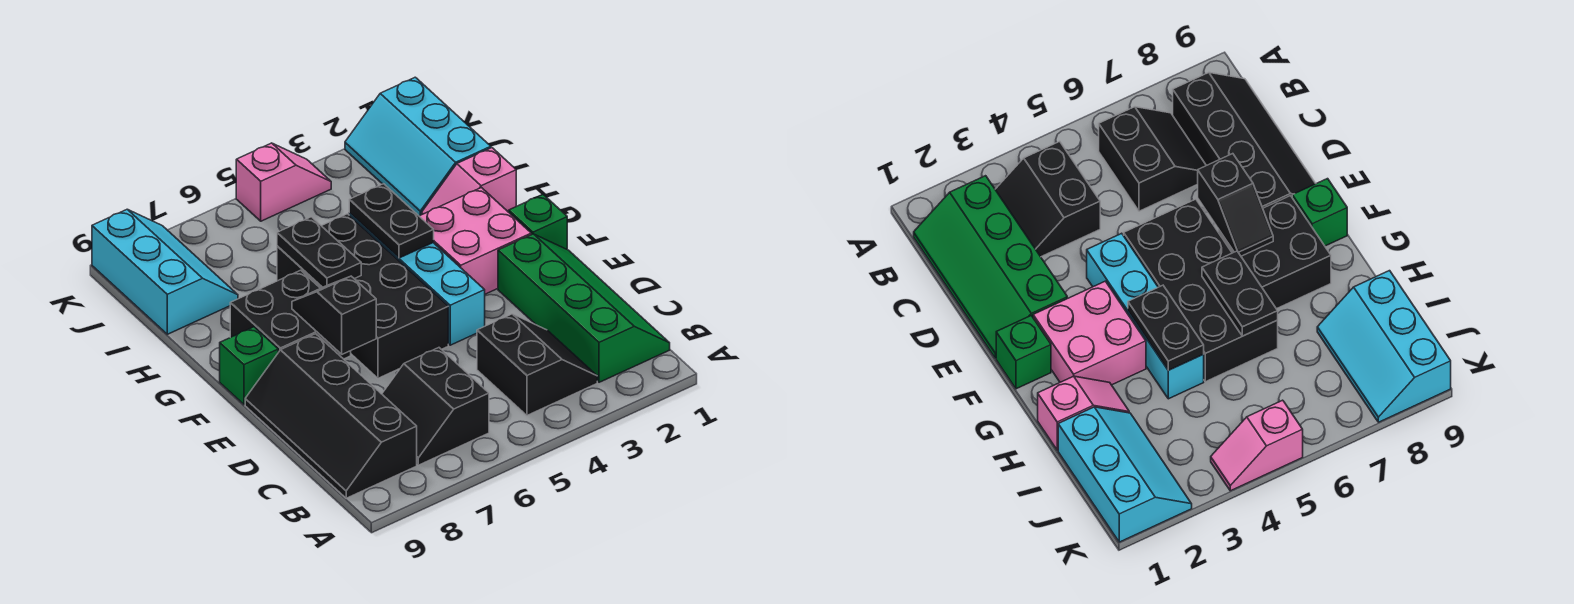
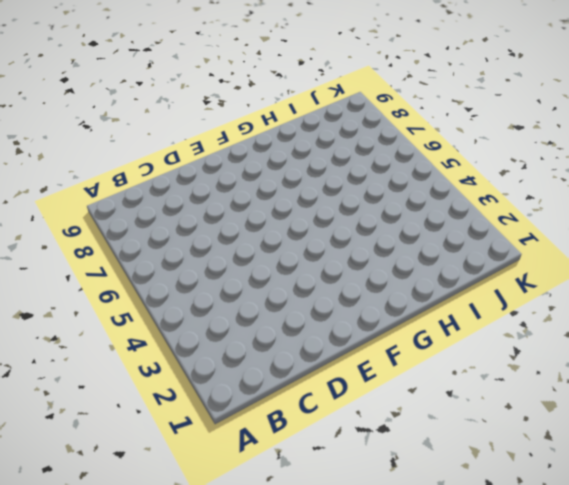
none -> green slope B1:E2 level 1 top 2
none -> black slope B3:C4 level 1 top 4
none -> black slope B6:C7 level 1 top 6

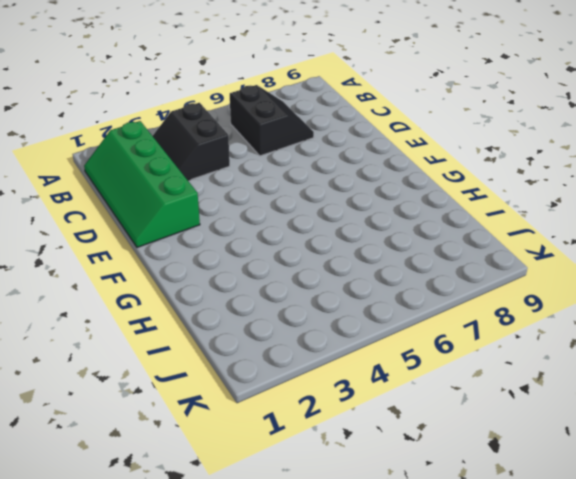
none -> black slope B8:E9 level 1 top 8
none -> cyan brick E4:H4 level 1
none -> black brick E5:H6 level 1

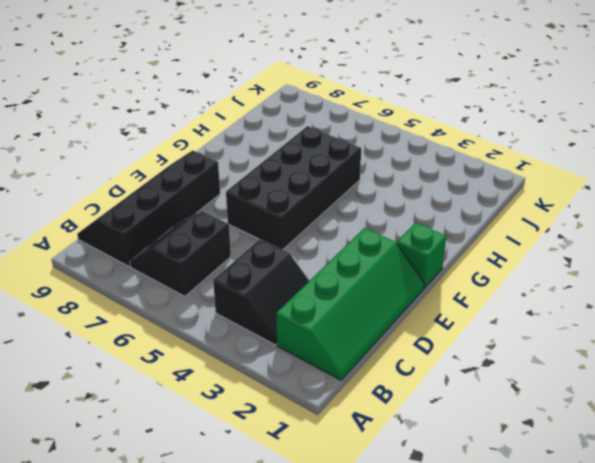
none -> cyan brick E4:H4 level 1
none -> pink brick F2:G3 level 1
none -> black brick F7:G8 level 1

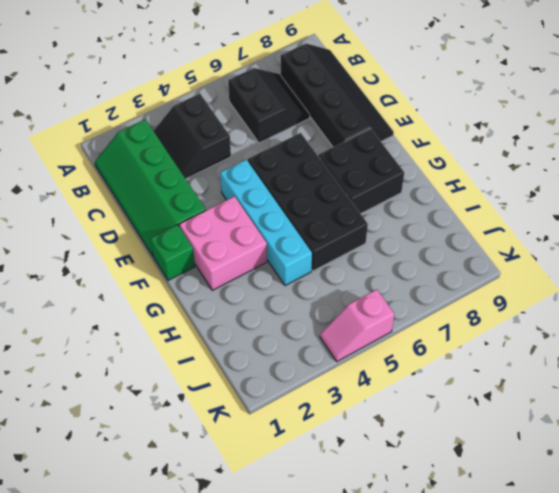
none -> green brick F9 level 1
none -> pink slope H1:H2 level 1 top 1
none -> cyan slope I1:K2 level 1 top 1

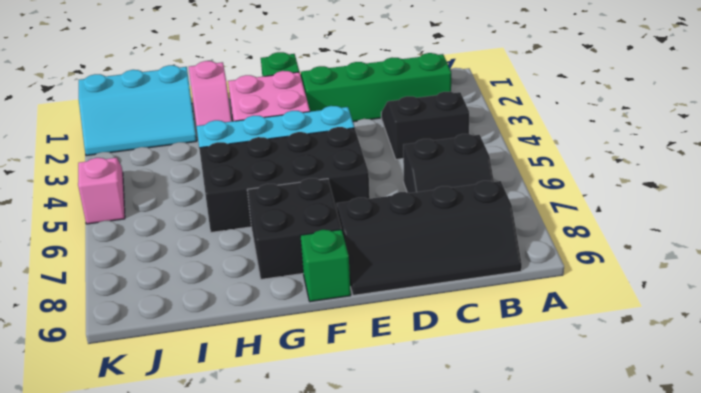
none -> cyan slope I8:K9 level 1 top 9
none -> black slope E7:F7 level 2 top E
none -> black plate G4:H4 level 2

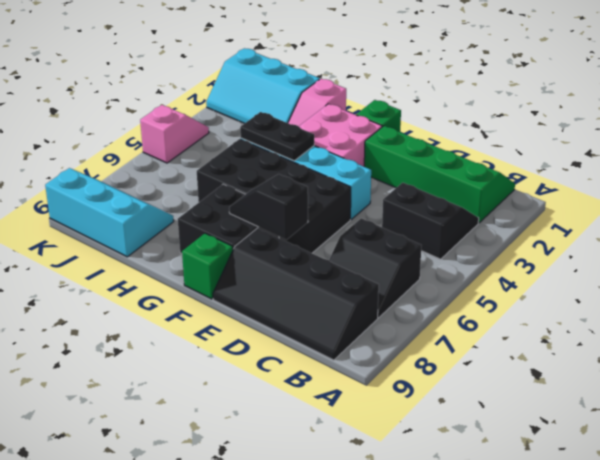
none -> black plate G6:H6 level 2

